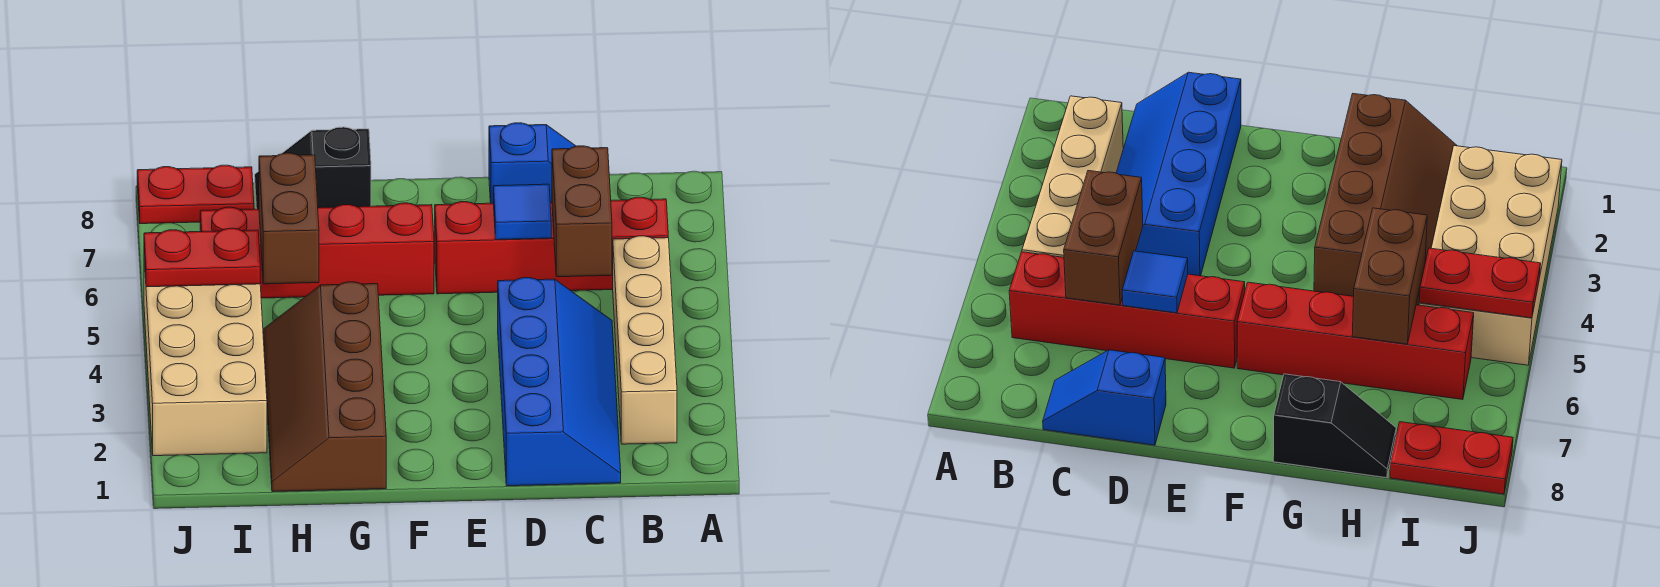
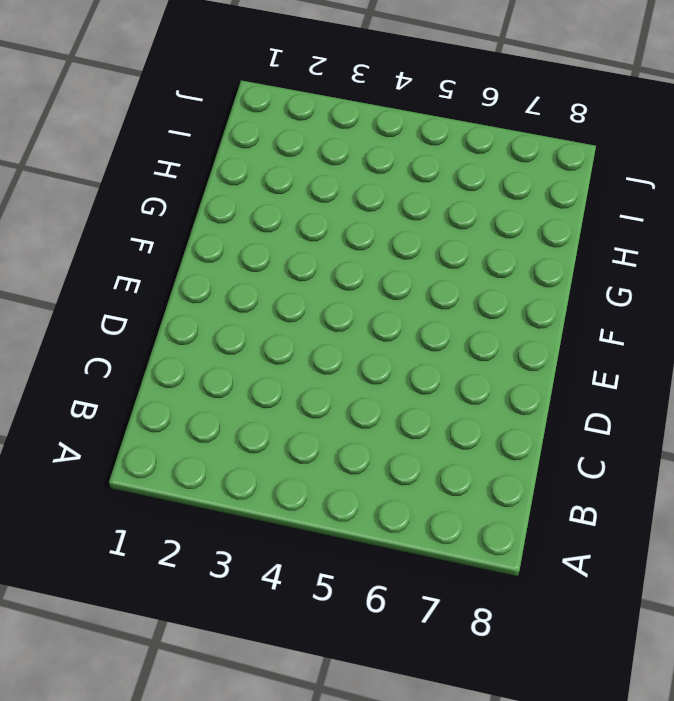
none -> tan brick B2:B5 level 1
none -> red brick B6:E6 level 1
none -> blue slope C1:D4 level 1 top D

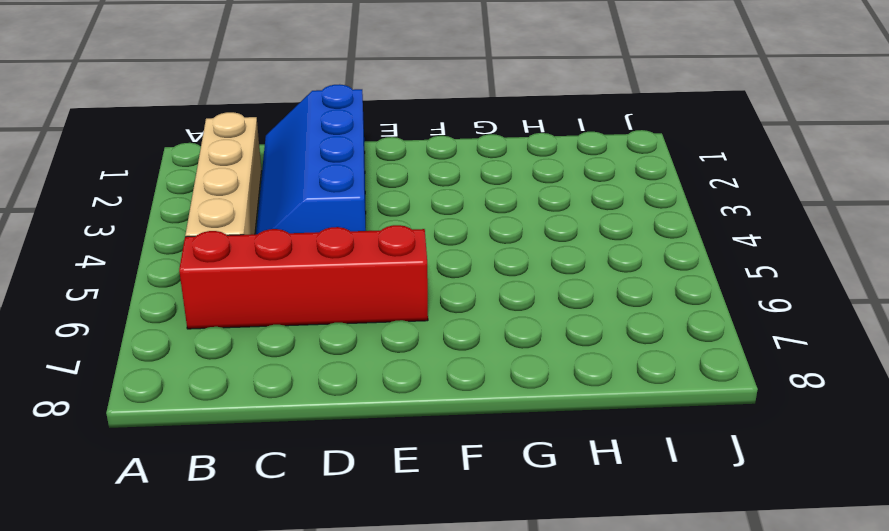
none -> blue slope C8:D8 level 1 top D
none -> red brick F6:I6 level 1
none -> brown slope G1:H4 level 1 top G

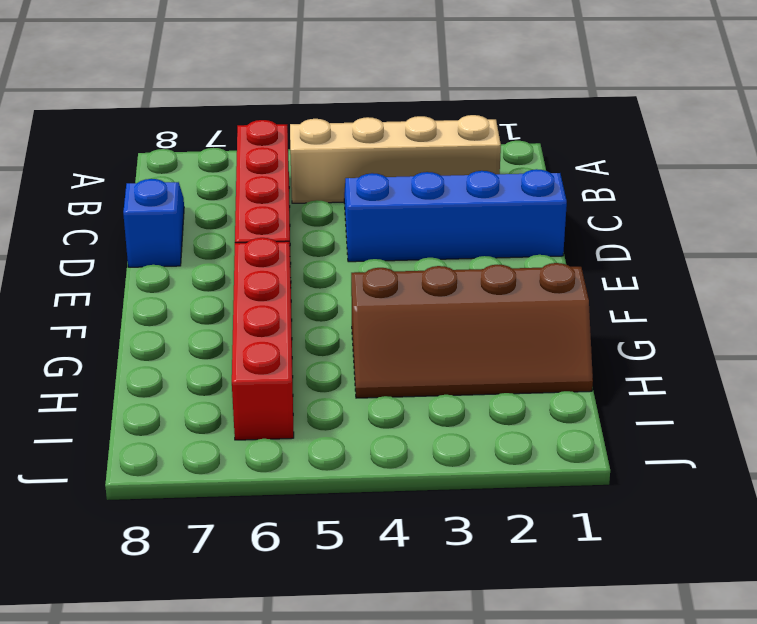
none -> black slope G8:H8 level 1 top G
none -> tan brick I2:J5 level 1
none -> red plate I8:J8 level 1

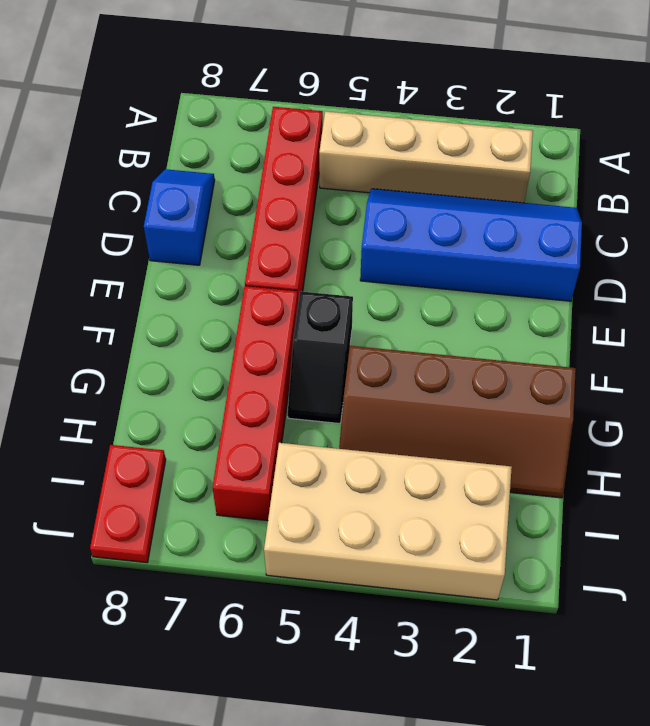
black slope F5:G5 level 1 top F -> black slope G8:H8 level 1 top G
none -> brown brick C5:C6 level 2
none -> blue tile D6 level 2
none -> brown brick H5:H6 level 2

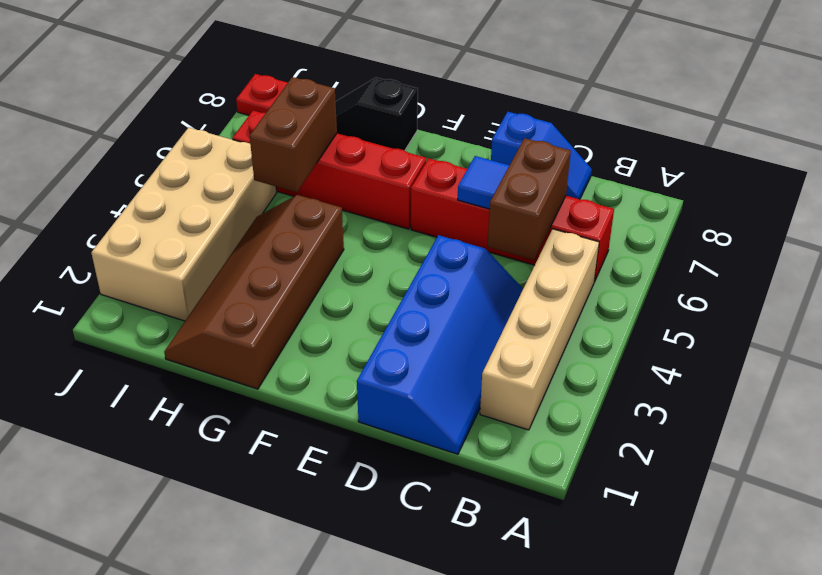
none -> red plate I5:J5 level 2

